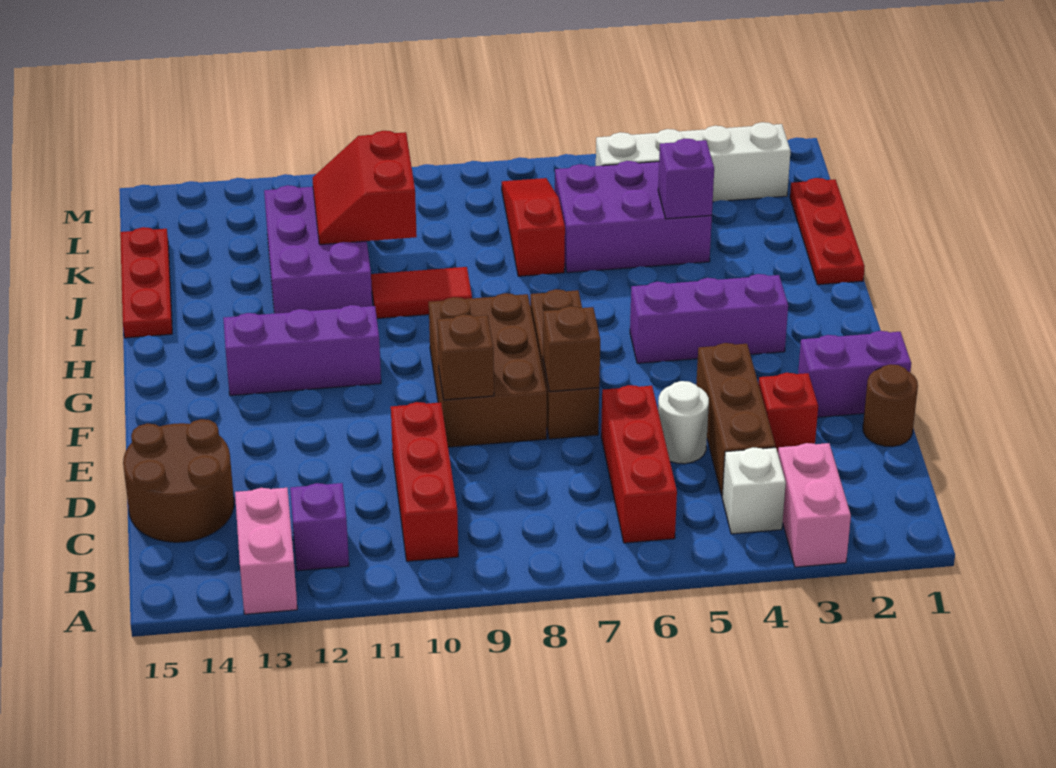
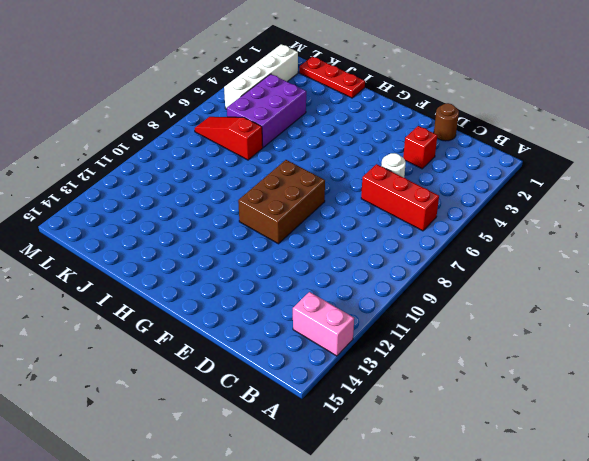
brown brick F8:G10 level 1 -> brown brick E8:G9 level 1
none -> pink brick A3:B3 level 1
none -> white brick B4 level 1
none -> red brick B10:D10 level 1

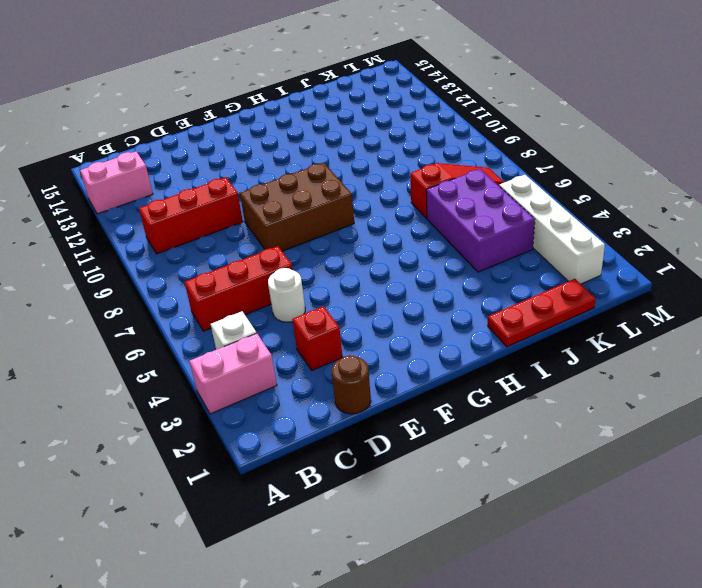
none -> purple brick B12 level 1
none -> brown brick C4:E4 level 1
none -> brown round brick C14:D15 level 1

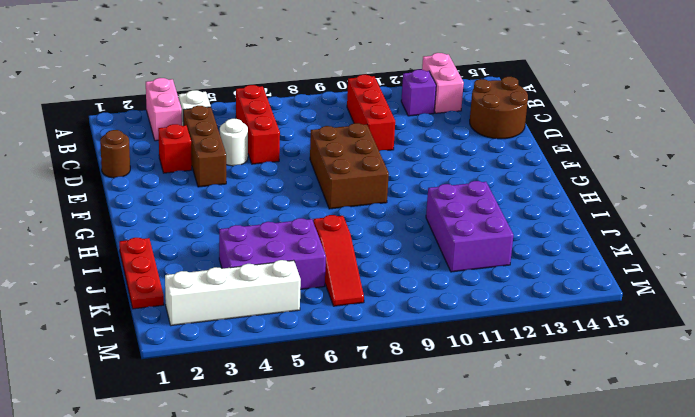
none -> purple brick E1:E2 level 1
none -> brown brick E7:G7 level 1
none -> purple brick G3:G5 level 1

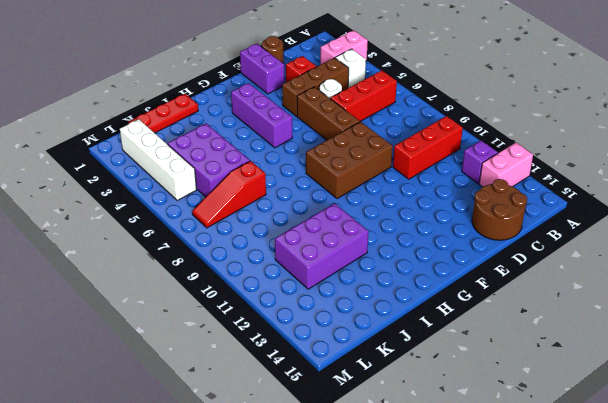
brown brick E5:E7 level 1 -> brown brick E7:G7 level 1
none -> purple brick G11:G13 level 1
none -> red tile I9:I10 level 1
none -> red plate I15:K15 level 1

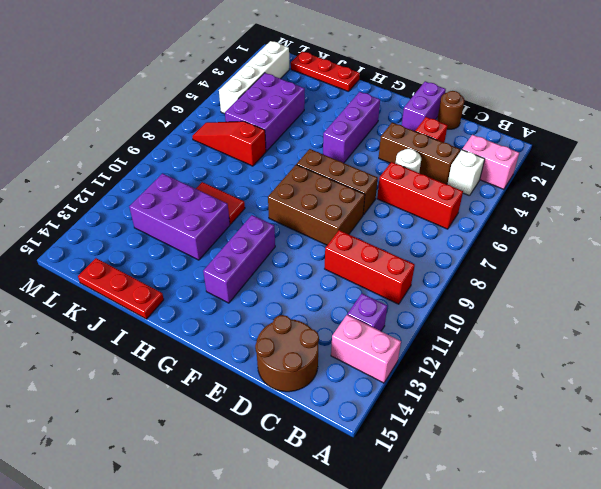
red tile I10:J10 level 1 -> red tile I9:I10 level 1
none -> brown brick E7 level 2
none -> brown brick E9 level 2
none -> purple brick J4 level 2

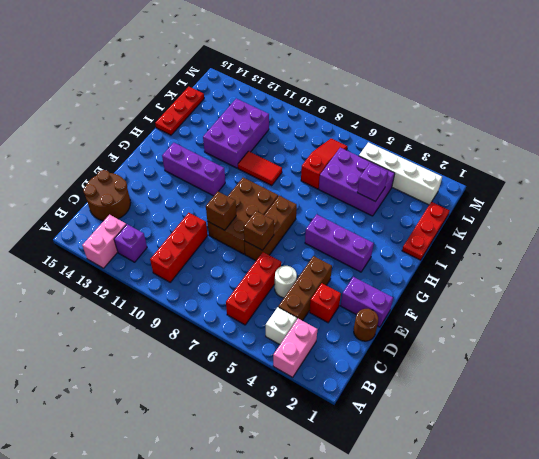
none -> red slope J10:K11 level 2 top 10

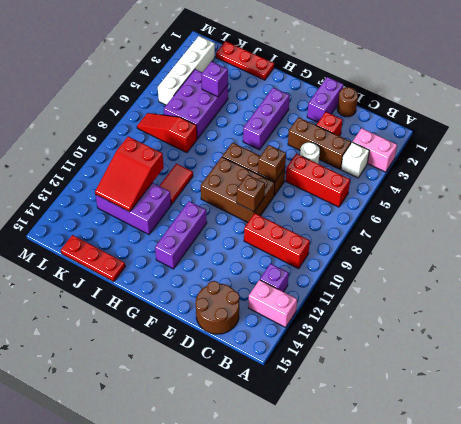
red slope J10:K12 level 2 top 10 -> red slope J10:K11 level 2 top 10

